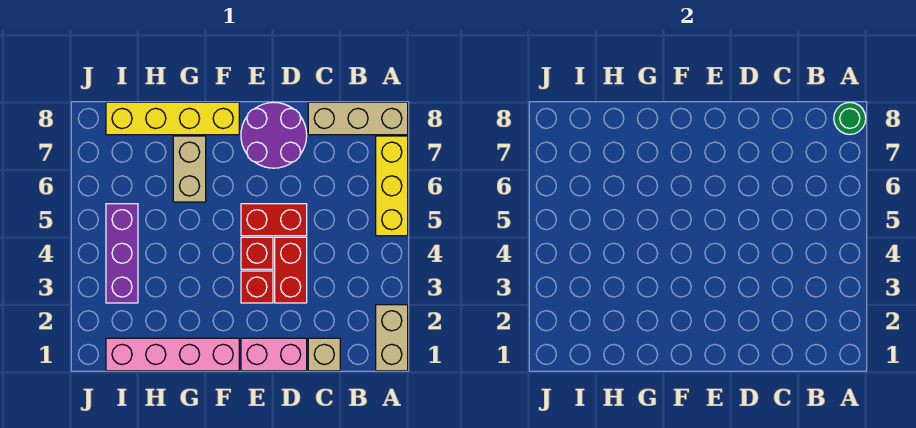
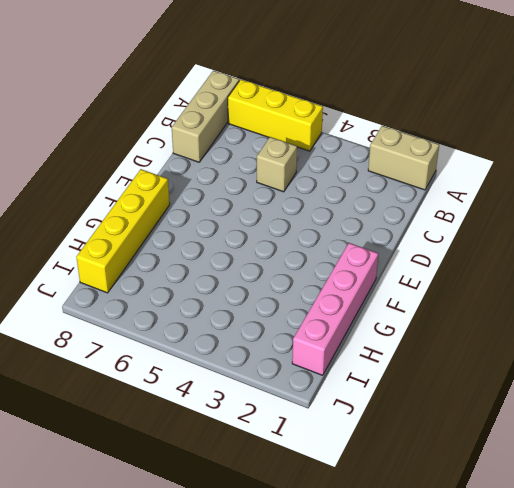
tan brick C5 level 1 -> tan brick C1 level 1
none -> pink brick D1:E1 level 1
none -> red brick D3:D4 level 1
none -> red brick D5:E5 level 1

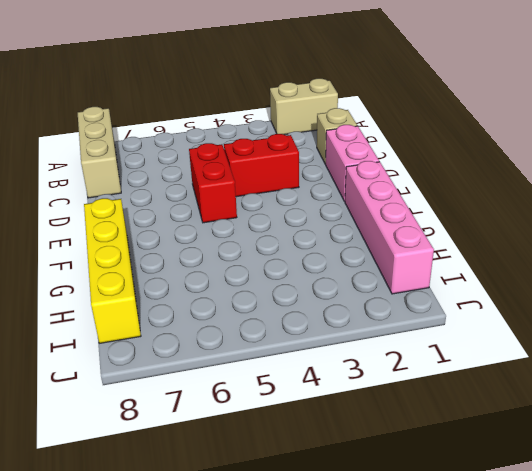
none -> yellow brick A5:A7 level 1
none -> purple round brick D7:E8 level 1
none -> red brick E3 level 1

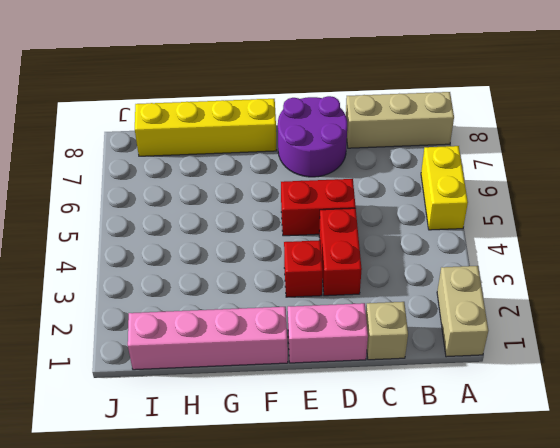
yellow brick A5:A6 level 1 -> yellow brick A5:A7 level 1
none -> red brick E4 level 1
none -> tan brick G6:G7 level 1
none -> purple brick I3:I5 level 1

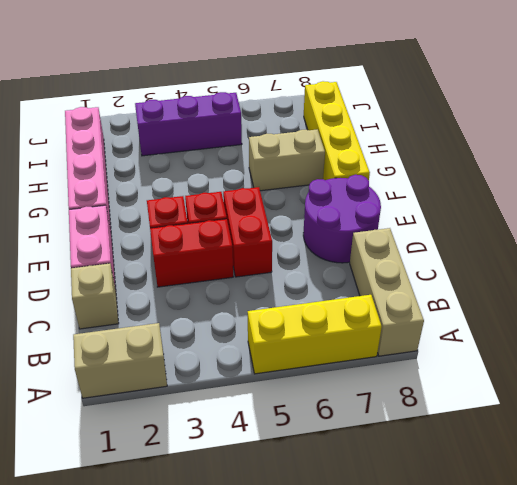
none -> green round brick A8 level 2

